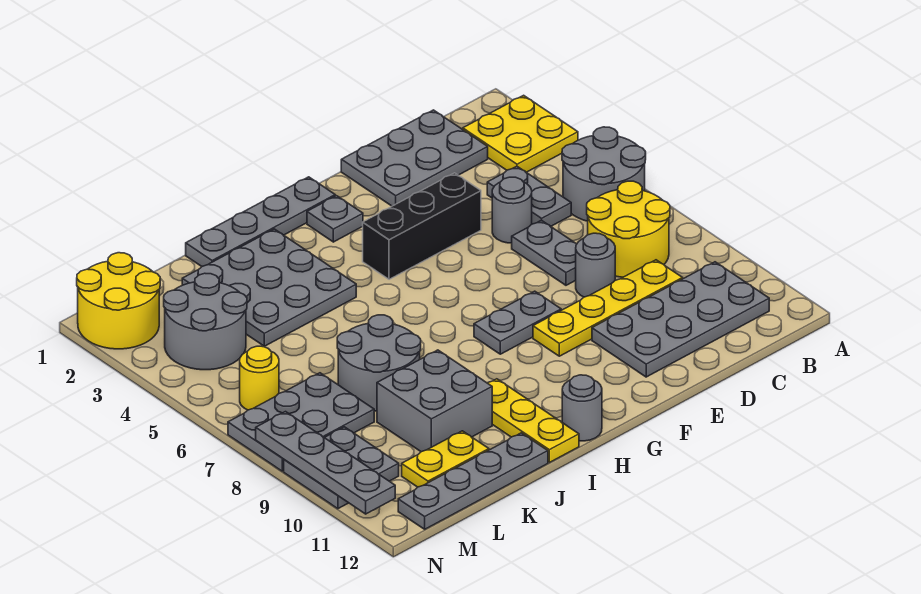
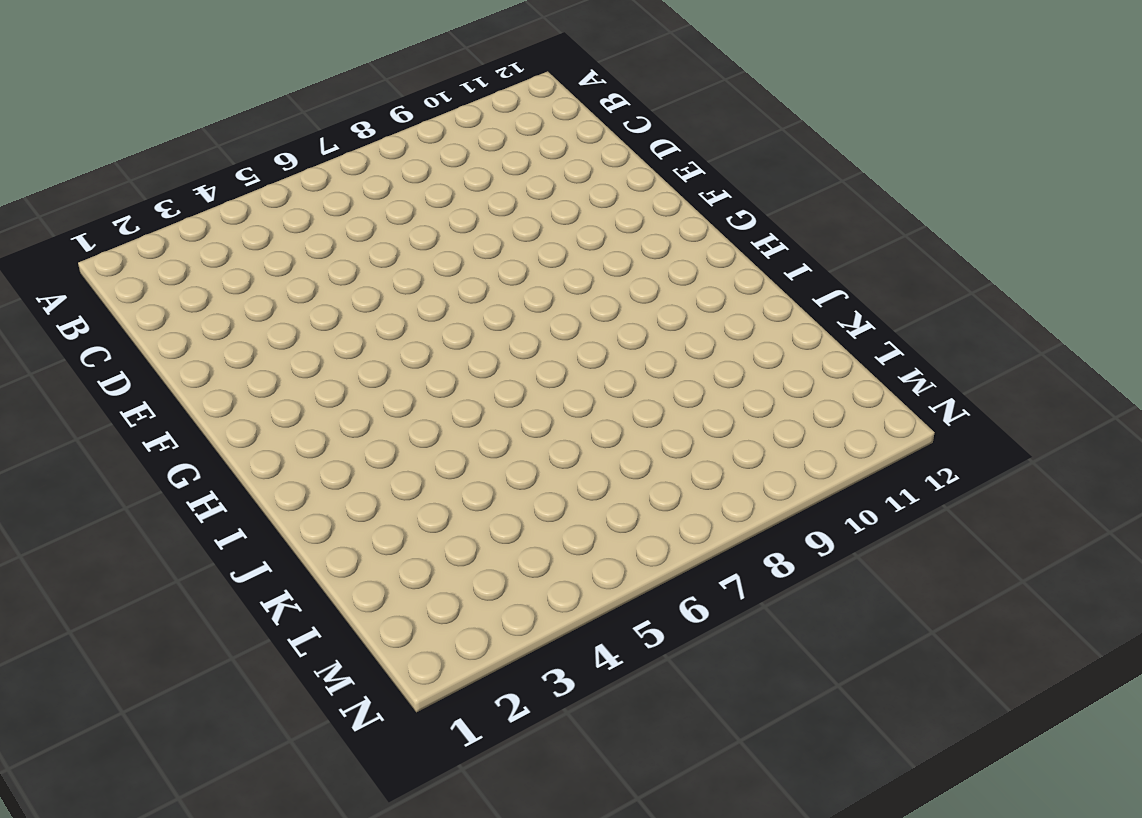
none -> yellow plate A2:B3 level 1
none -> grey round brick A5:B6 level 1
none -> yellow round brick B7:C8 level 1

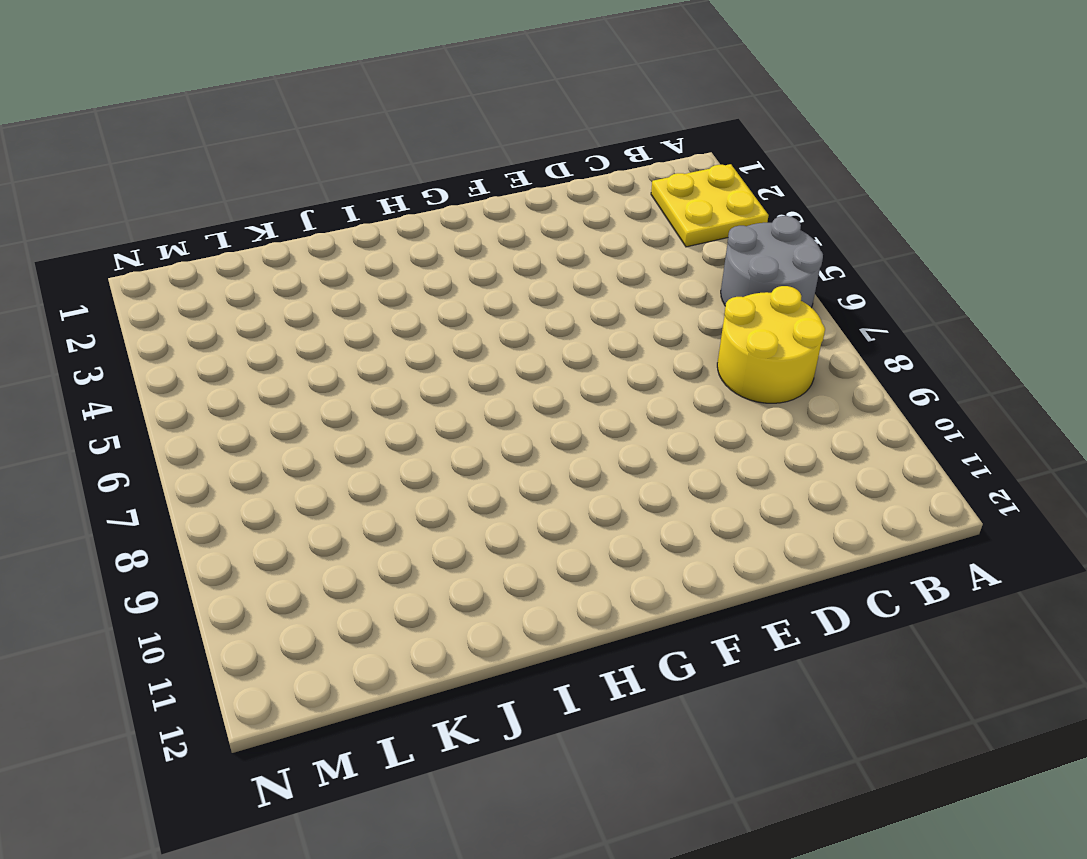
none -> grey plate B10:E11 level 1
none -> grey plate C1:E2 level 1
none -> grey plate C4:C5 level 1

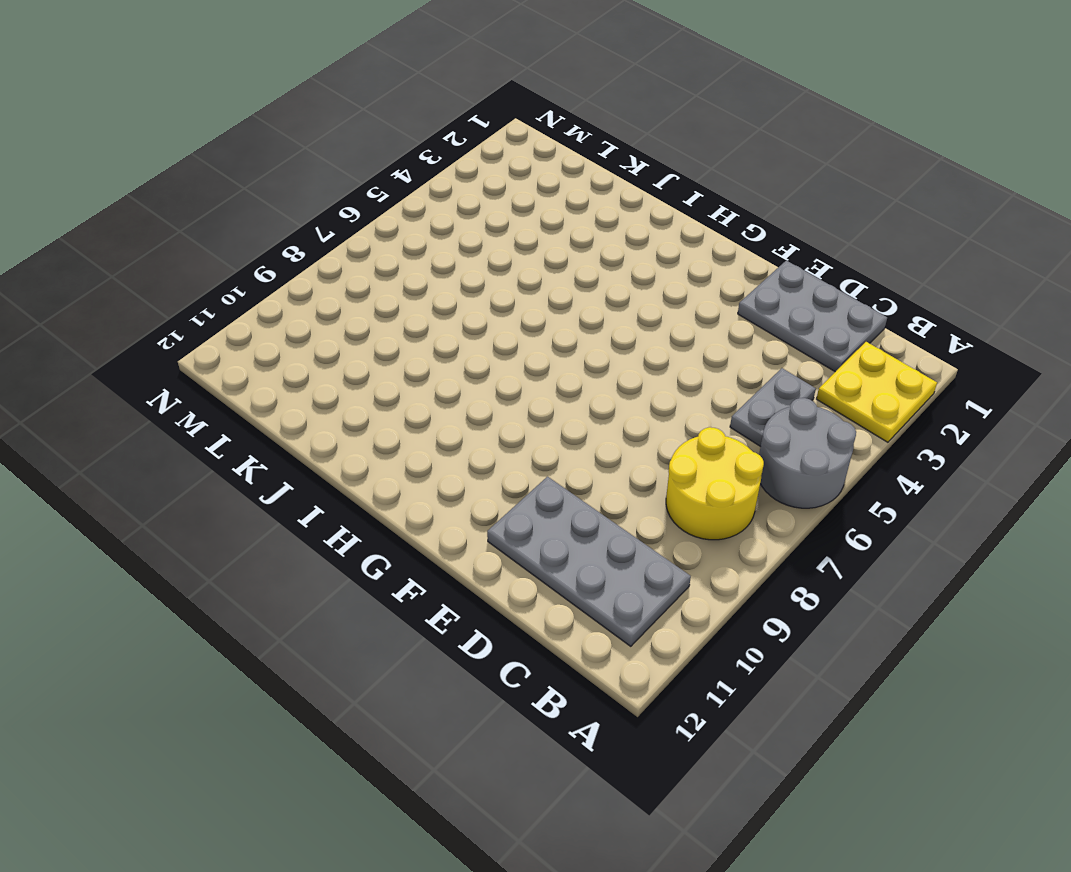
none -> yellow plate C9:F9 level 1
none -> grey round brick D5 level 1
none -> grey plate D6:D7 level 1

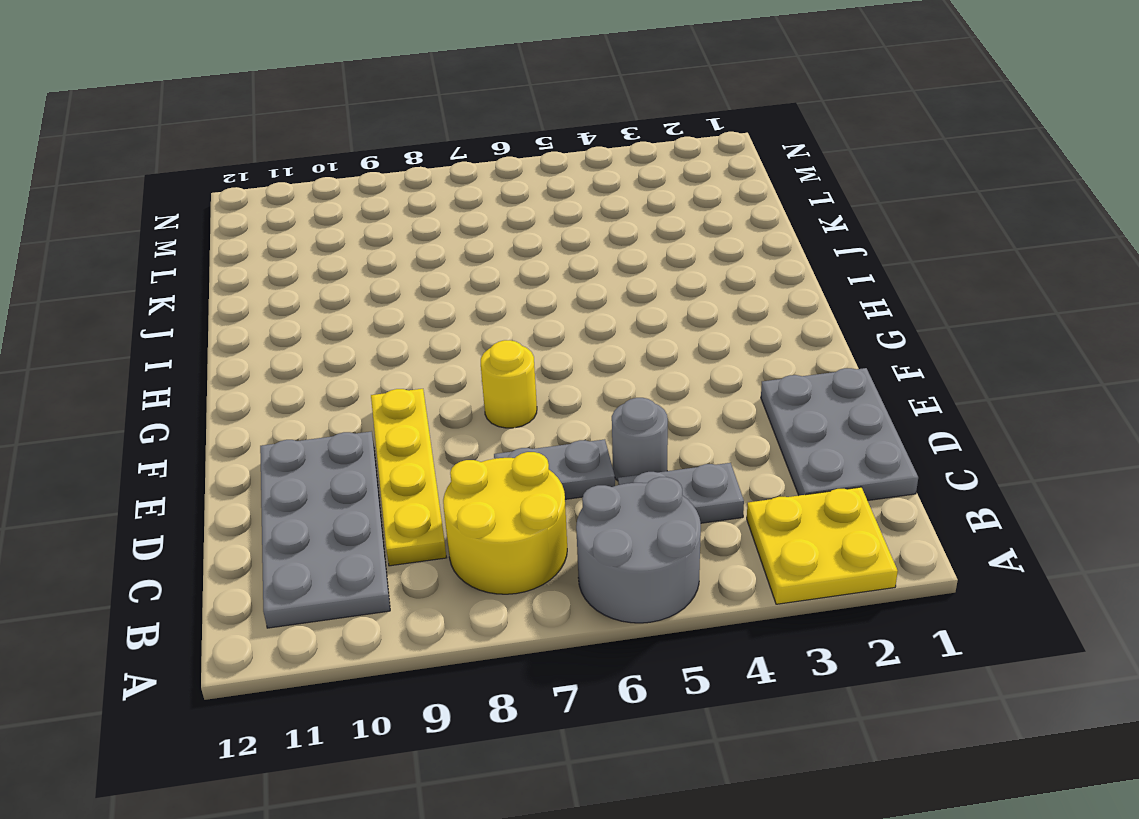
yellow round brick F7 level 1 -> yellow round brick M6 level 1
none -> grey round brick D8 level 1
none -> black brick E4:G4 level 1
none -> grey plate F8:G8 level 1

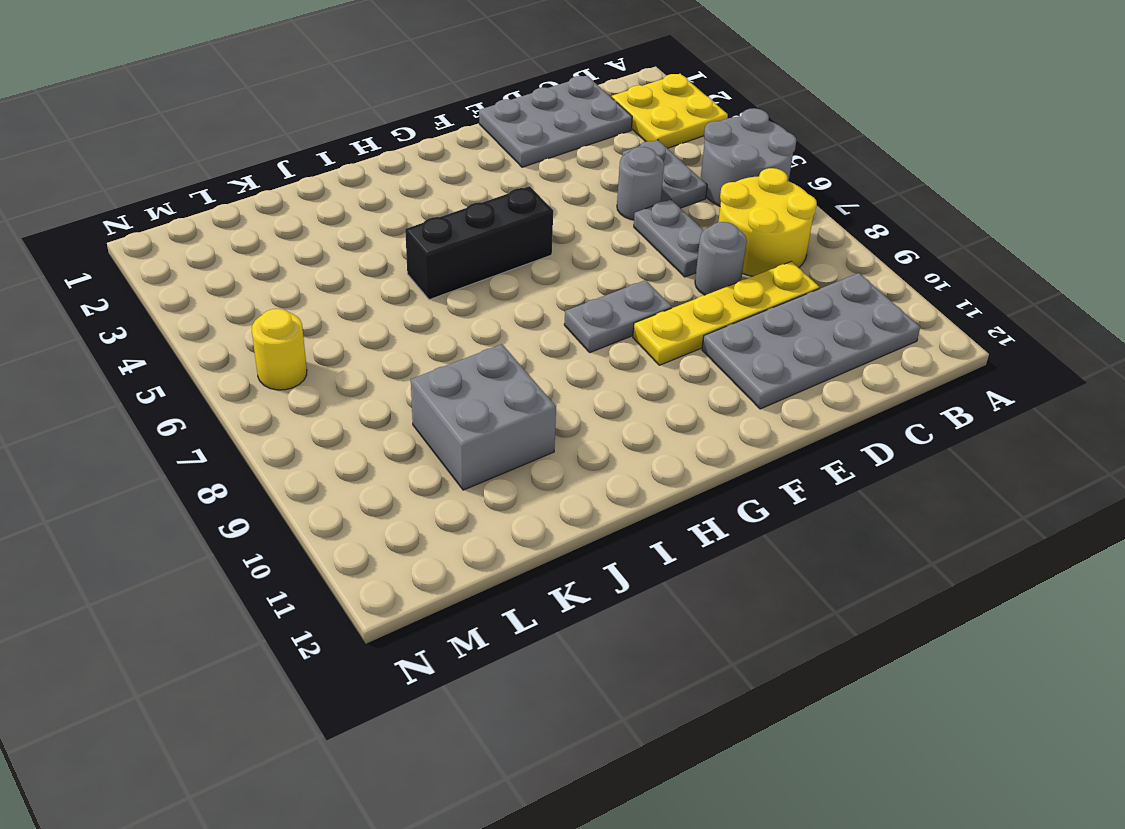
black brick G5:I5 level 1 -> black brick E4:G4 level 1
none -> grey plate G1:J1 level 1
none -> grey plate G2 level 1
none -> grey round brick H12 level 1

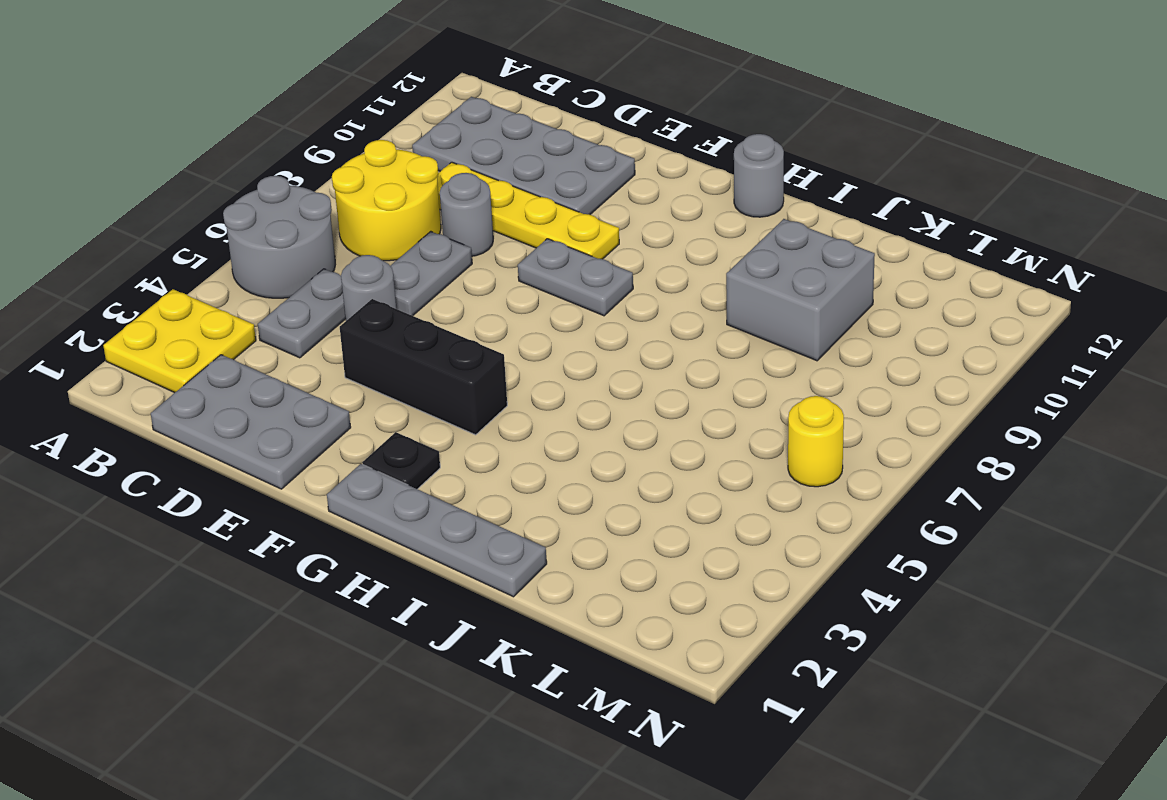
black plate G2 level 1 -> grey plate G2 level 1
none -> grey plate I2:K4 level 1
none -> yellow plate I10:I12 level 1
none -> grey round brick J7:K8 level 1

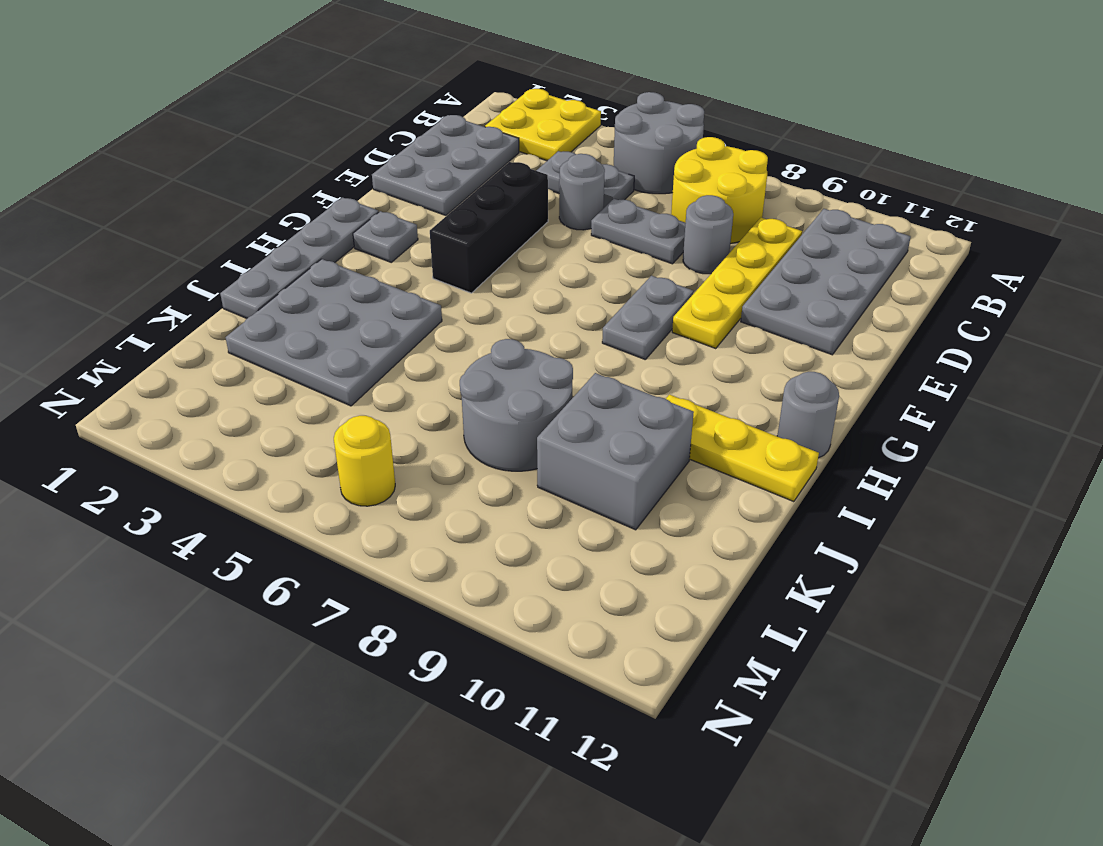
none -> grey plate J12:M12 level 1
none -> yellow plate K11:L11 level 1
none -> grey round brick L3:M4 level 1

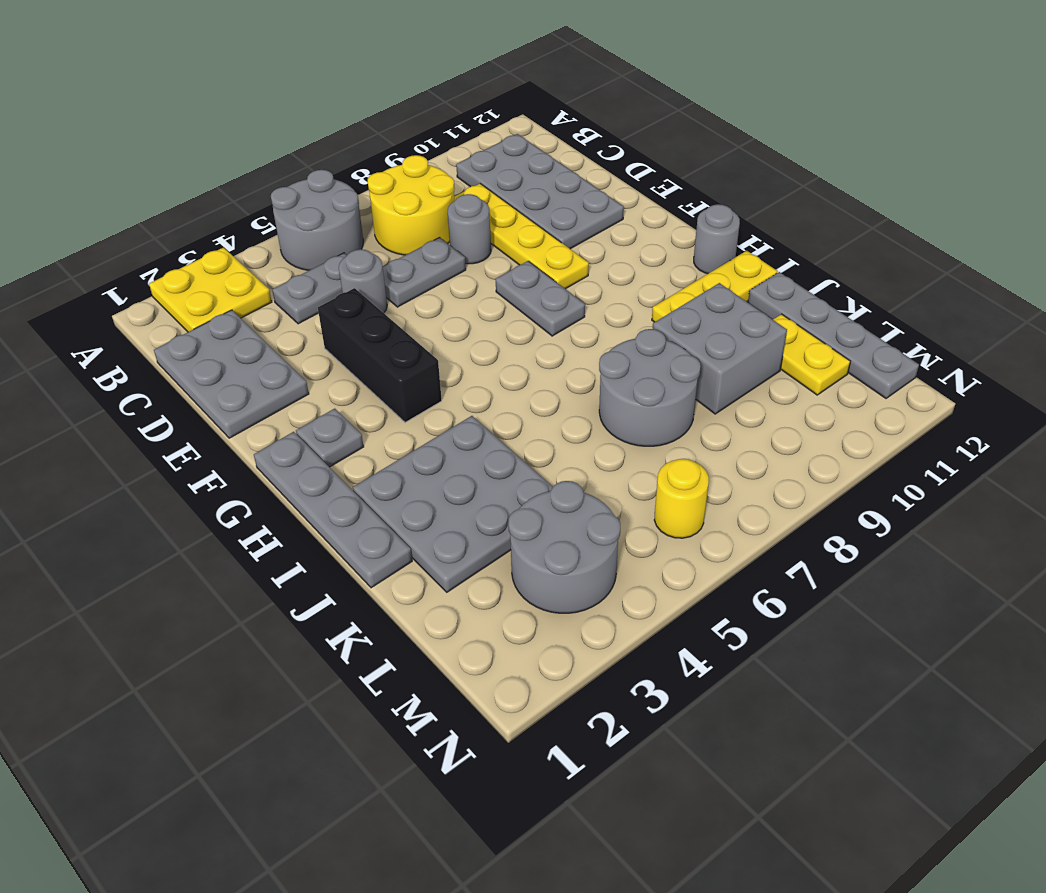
none -> grey plate L7:N8 level 1
none -> yellow round brick M1:N2 level 1
none -> grey plate M9:N10 level 1

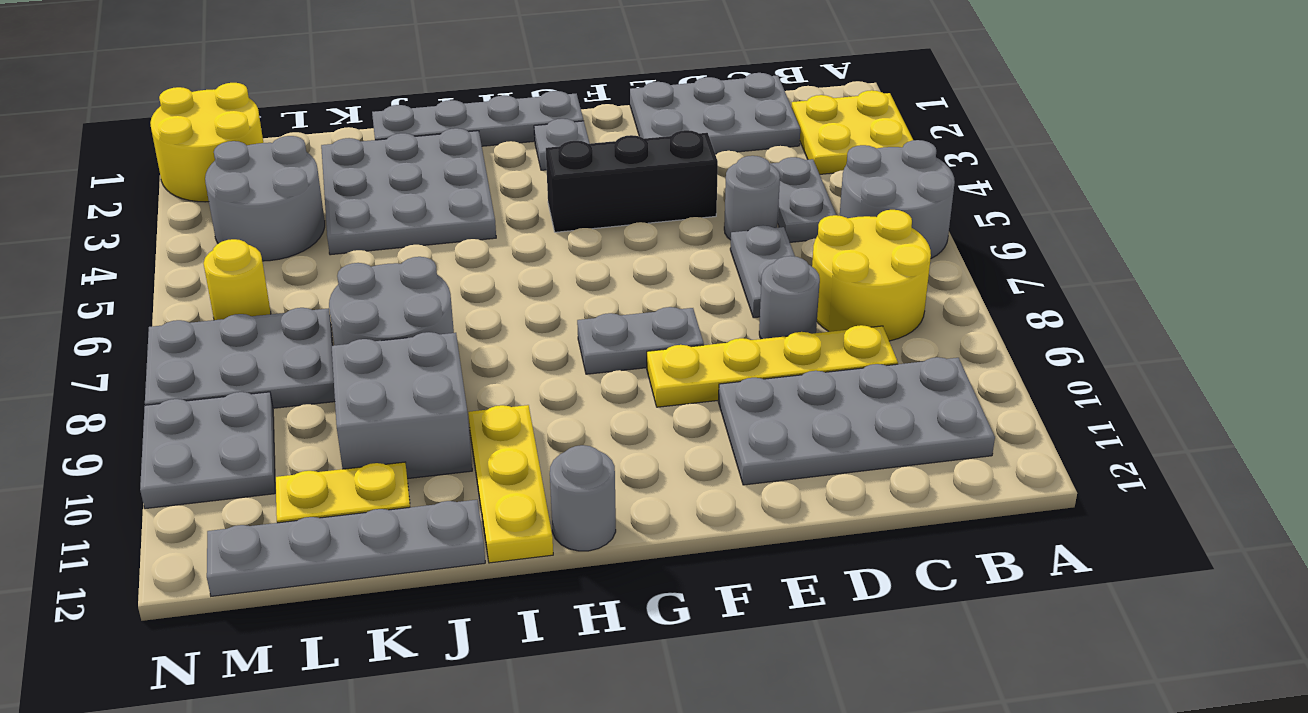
none -> grey plate N8:N11 level 2

